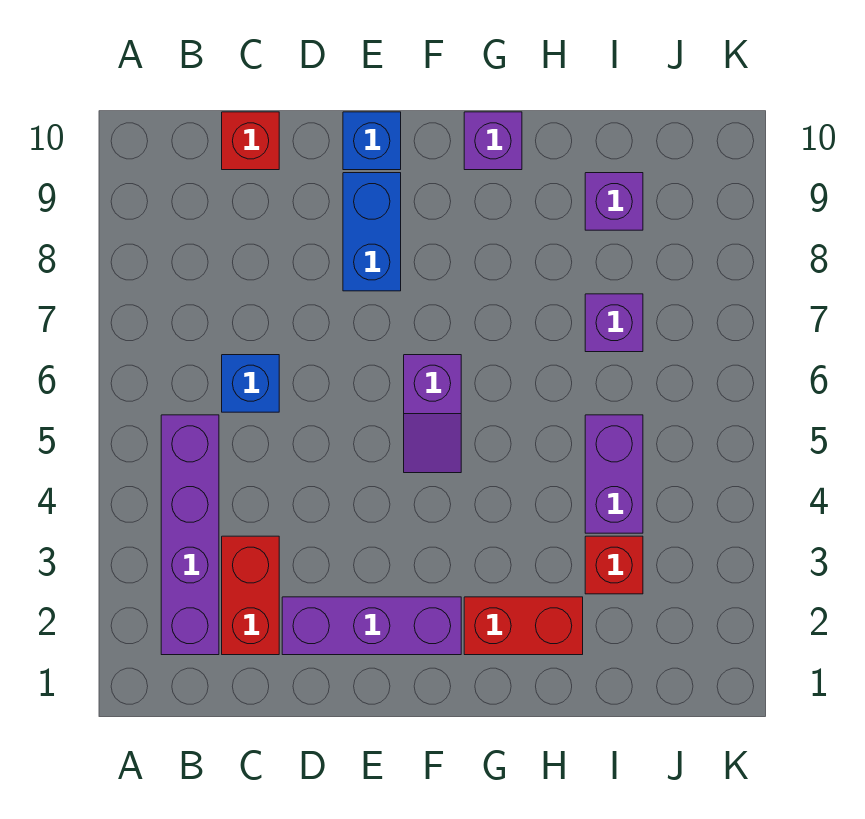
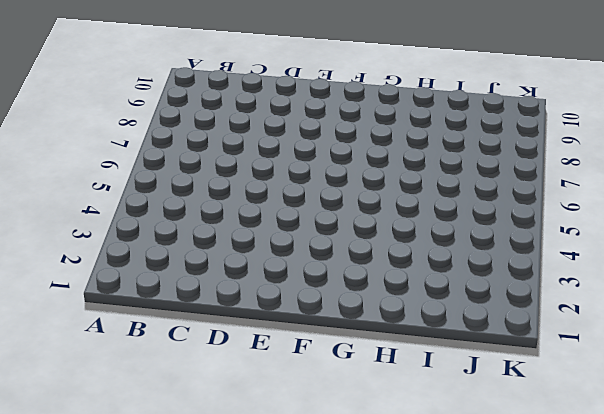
none -> purple brick B2:B5 level 1
none -> red brick C2:C3 level 1
none -> blue brick C6 level 1

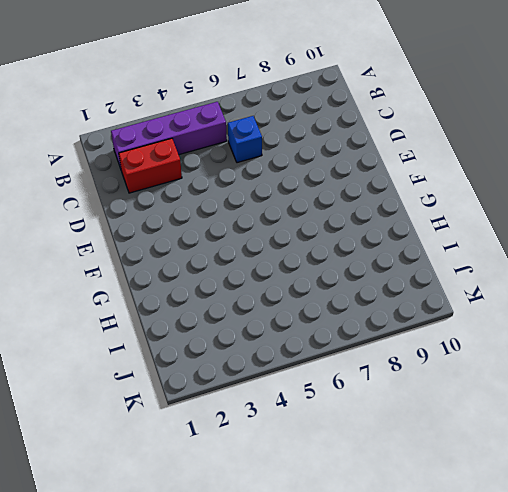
none -> red brick C10 level 1
none -> purple brick D2:F2 level 1
none -> blue brick E8:E9 level 1

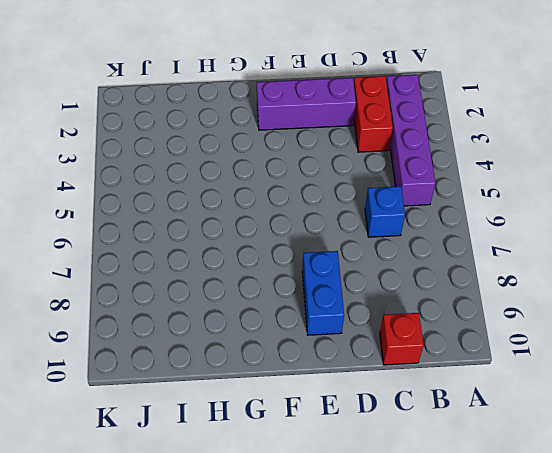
none -> blue brick E10 level 1
none -> purple slope F5:F6 level 1 top 6
none -> red brick G2:H2 level 1

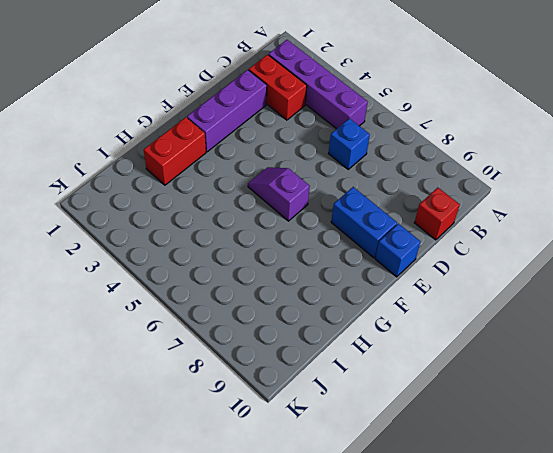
none -> purple brick G10 level 1
none -> red brick I3 level 1
none -> purple brick I4:I5 level 1

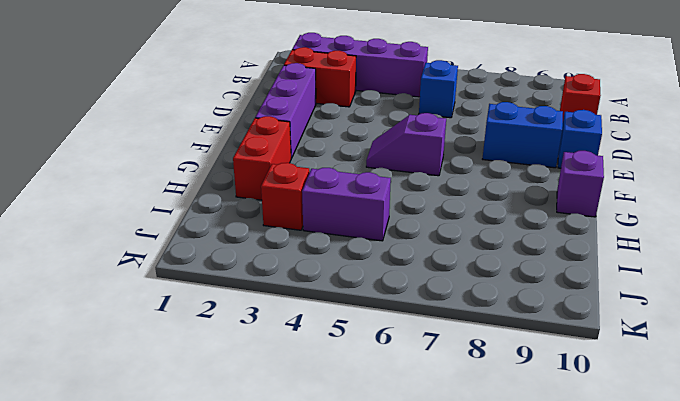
none -> purple brick I7 level 1
none -> purple brick I9 level 1

